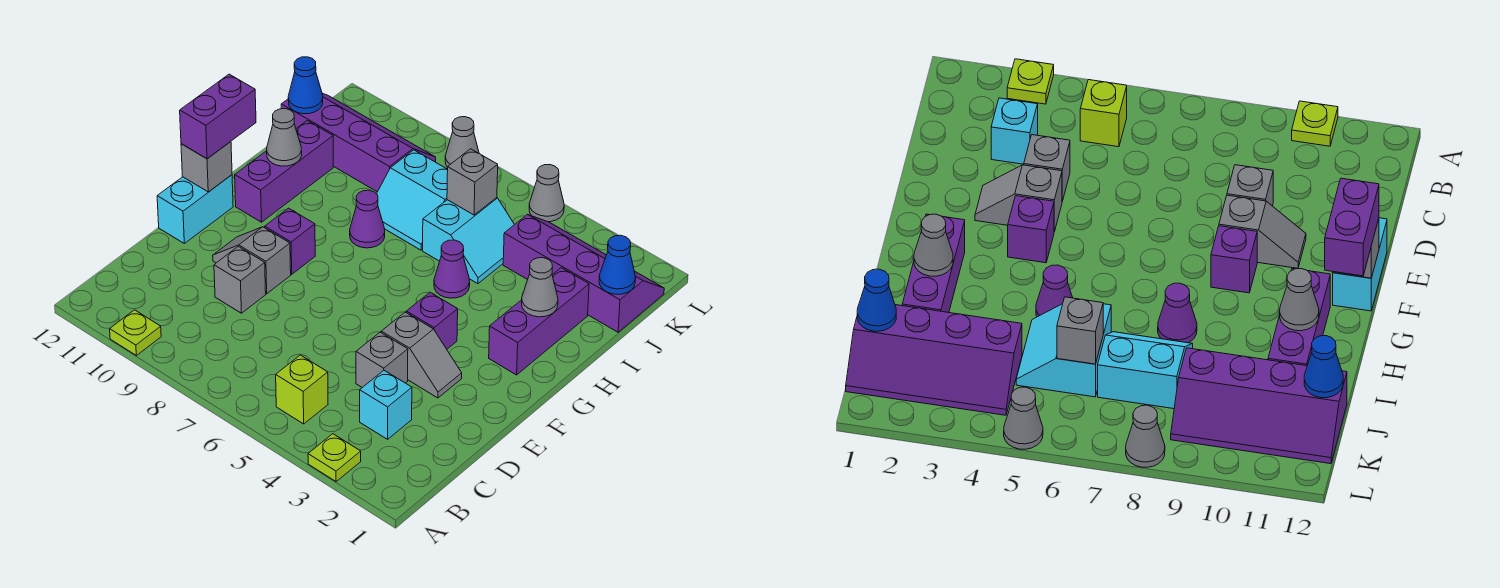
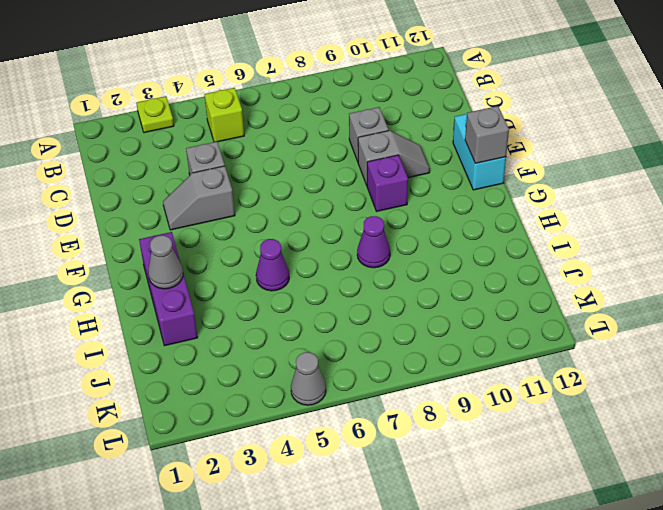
none -> lime plate A10 level 1
none -> cyan brick C3 level 1
none -> purple brick F4 level 1

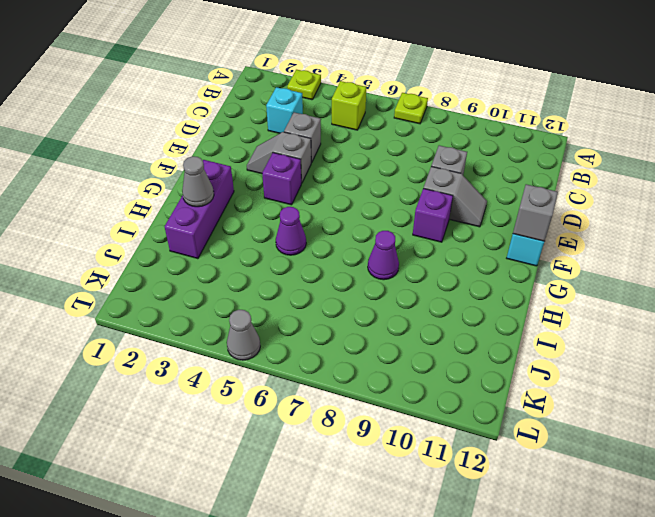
lime plate A7 level 1 -> lime plate A10 level 1
none -> purple brick G11:I11 level 1
none -> cyan slope I5:J6 level 1 top 6
none -> cyan slope I7:J8 level 1 top J

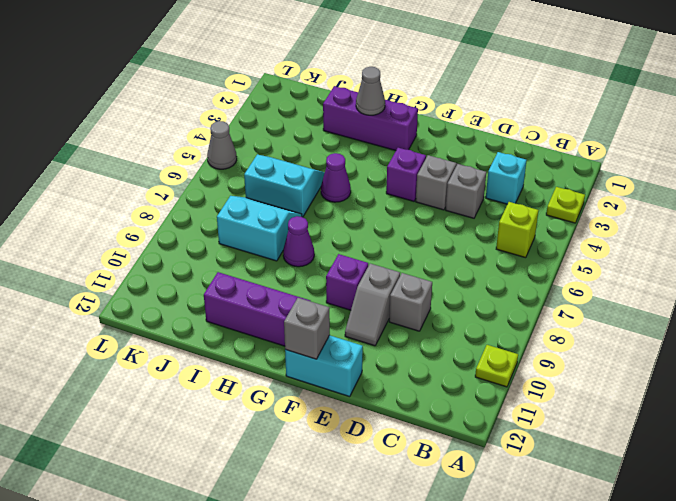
cyan slope I7:J8 level 1 top 8 -> cyan slope I7:J8 level 1 top J
none -> purple slope J1:K4 level 1 top J
none -> purple slope J9:K12 level 1 top J
none -> grey cone L8 level 1

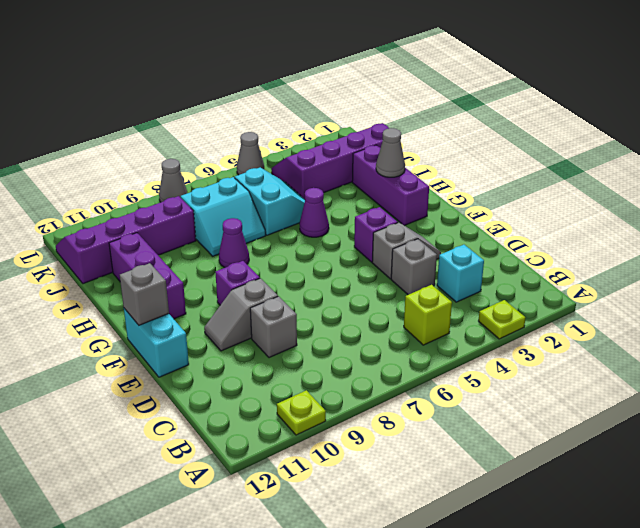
none -> grey cone H11 level 2
none -> blue cone J1 level 2
none -> grey brick J6 level 2

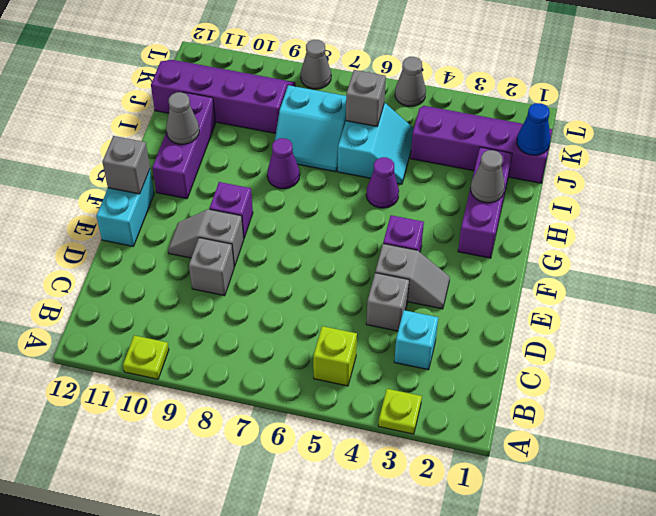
none -> blue cone J12 level 2
none -> purple brick F12:G12 level 3

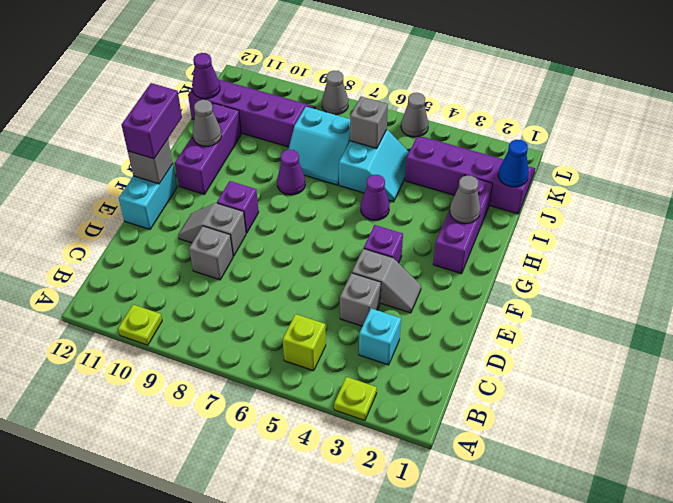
purple cone J12 level 2 -> blue cone J12 level 2

